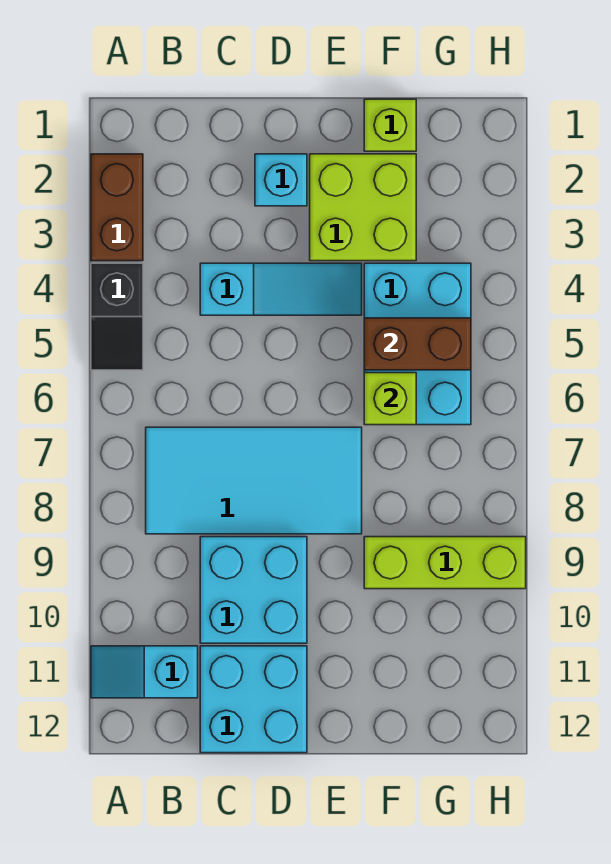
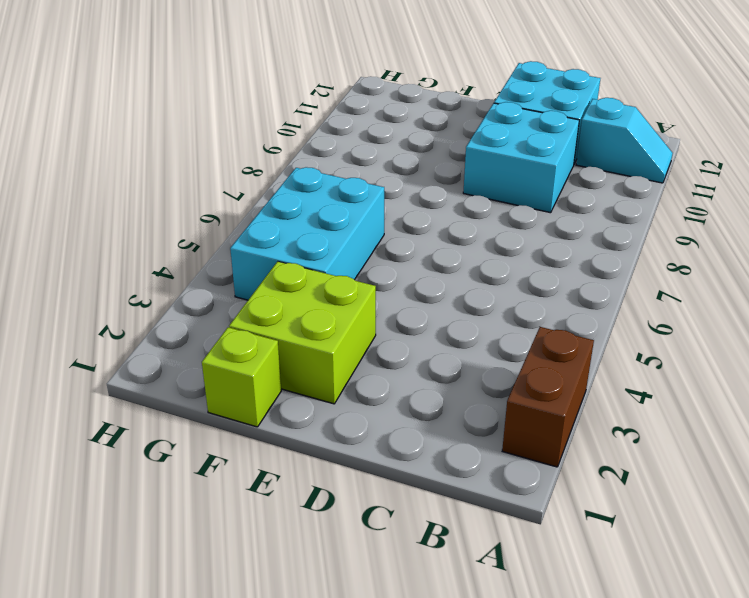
none -> black slope A4:A5 level 1 top 4
none -> cyan tile B7:E8 level 1
none -> cyan slope C4:E4 level 1 top C

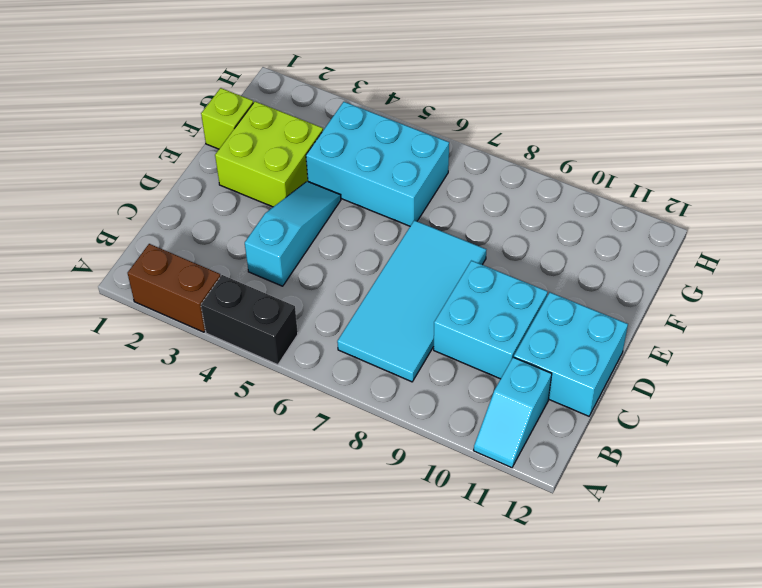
black brick A4:A5 level 1 -> black slope A4:A5 level 1 top 4
none -> cyan brick D2 level 1
none -> lime brick F9:H9 level 1
none -> brown brick F5:G5 level 2

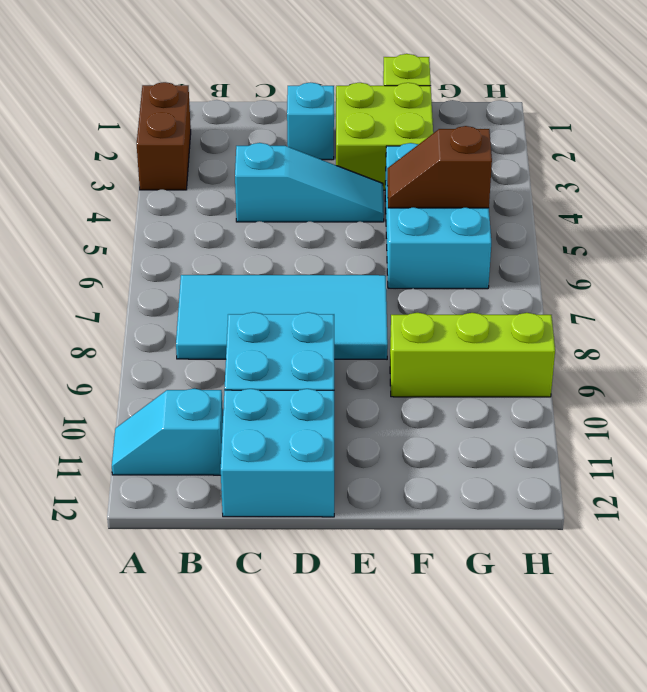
brown slope F5:G5 level 2 top G -> brown brick F5:G5 level 2
none -> black slope A4:A5 level 1 top 4
none -> lime brick F6 level 2

